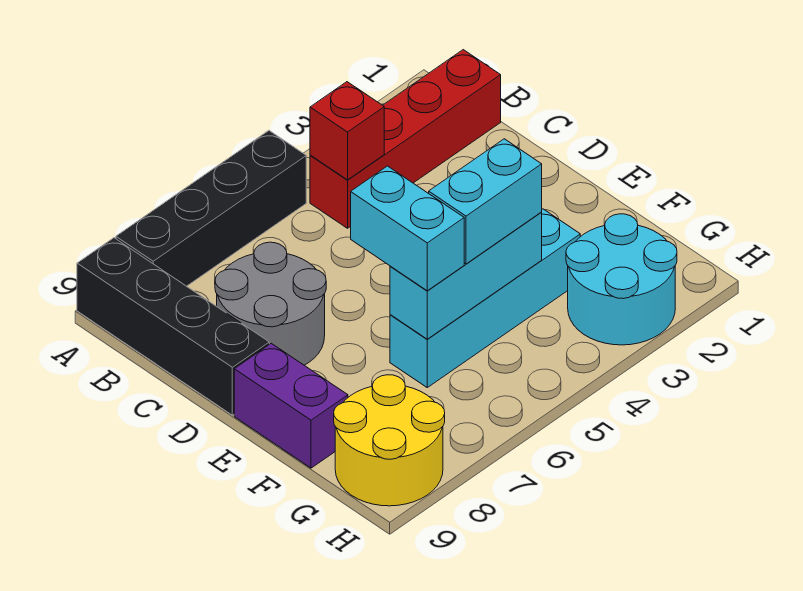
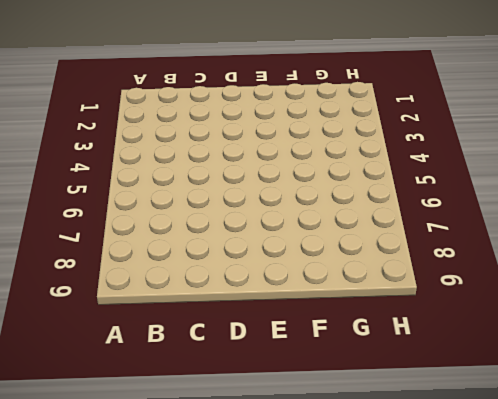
none -> black brick A5:A8 level 1
none -> black brick A9:D9 level 1
none -> red brick B1:B4 level 1

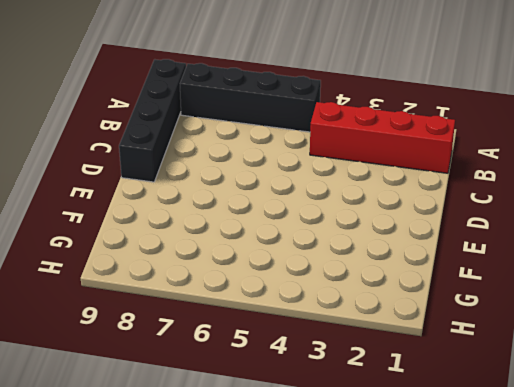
none -> grey round brick C7:D8 level 1
none -> purple brick E9:F9 level 1
none -> cyan brick F3:F6 level 1

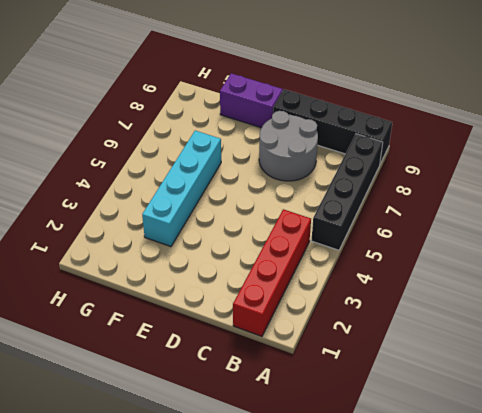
none -> cyan round brick G2:H3 level 1
none -> yellow round brick G8:H9 level 1
none -> red brick B4 level 2

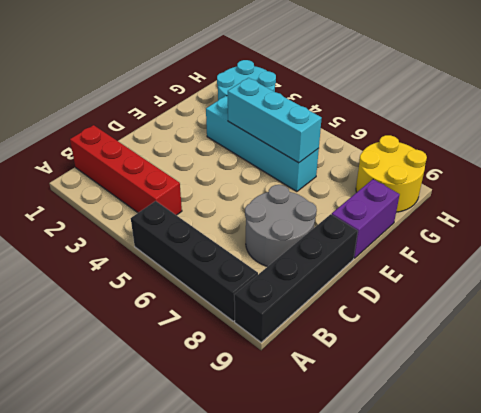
none -> red brick B4 level 2
none -> cyan brick E6:F6 level 3
none -> cyan brick F4:F5 level 3

